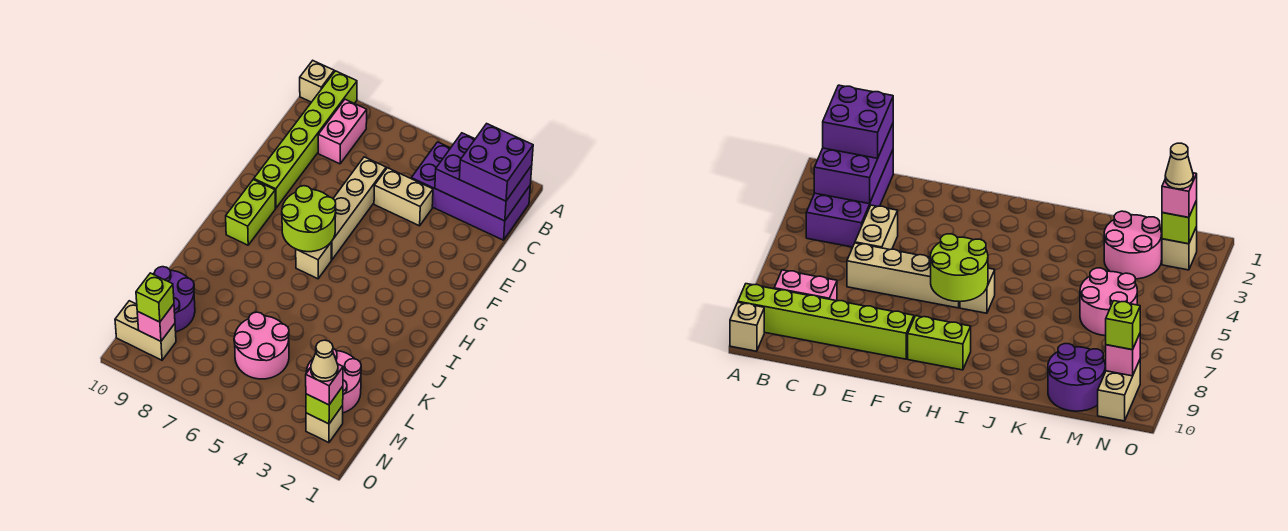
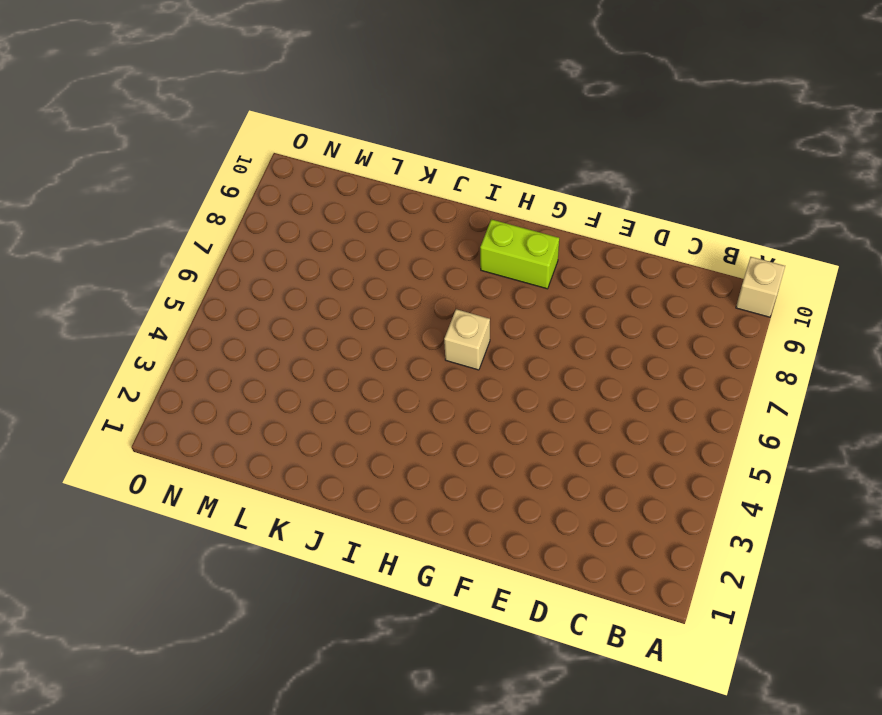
none -> lime brick A9:F9 level 1
none -> purple brick B1:C4 level 1
none -> pink brick B8:C8 level 1

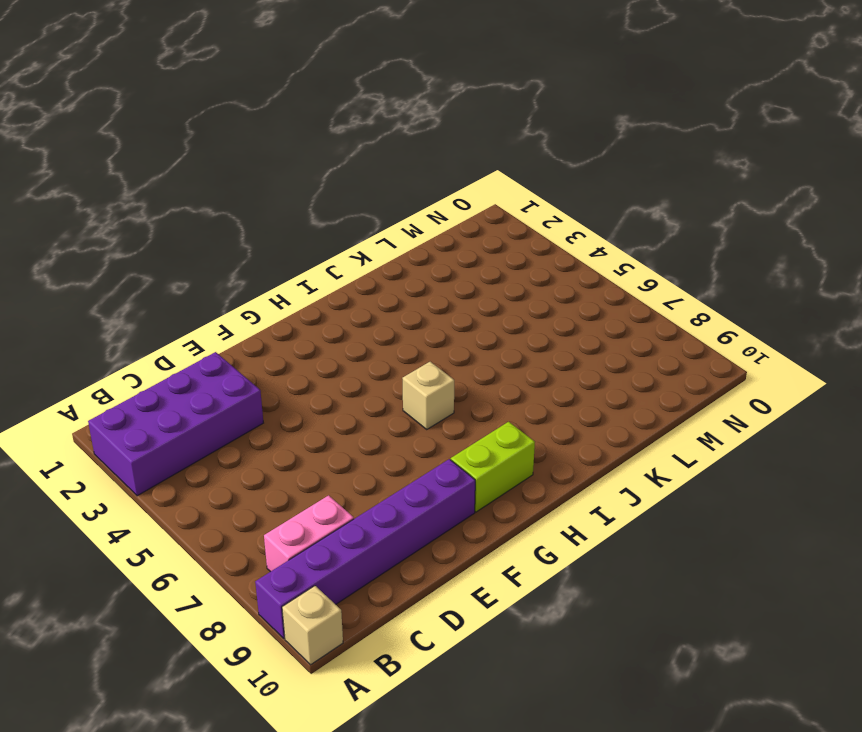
purple brick A2:D3 level 1 -> purple brick B1:C4 level 1
purple brick A9:F9 level 1 -> lime brick A9:F9 level 1
none -> tan brick D4:D5 level 1
none -> tan brick D6:G6 level 1
none -> pink round brick L2:M3 level 1

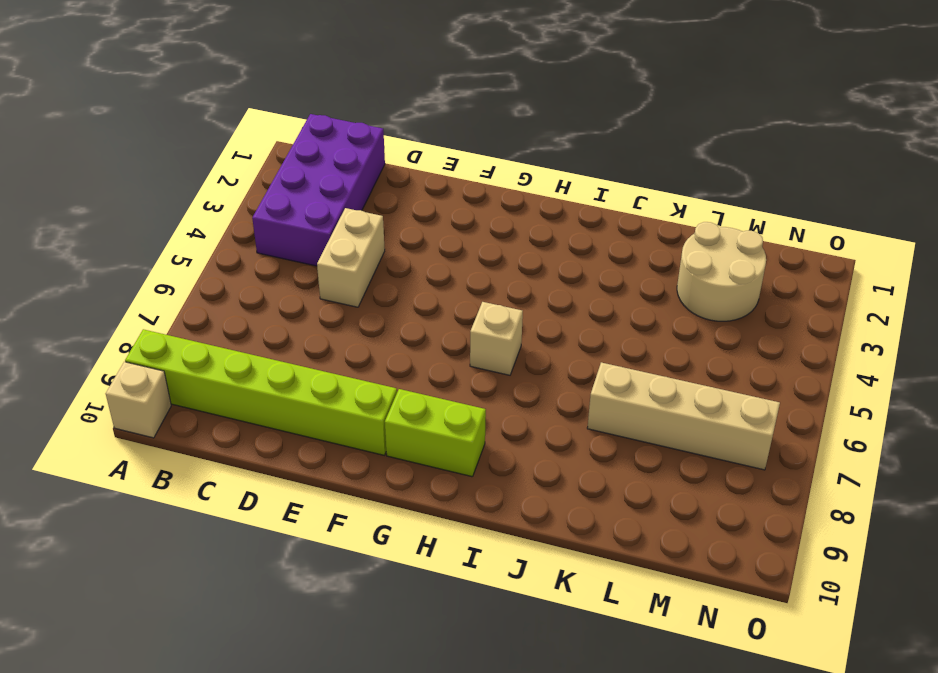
tan brick K7:N7 level 1 -> tan brick D6:G6 level 1
tan round brick L2:M3 level 1 -> pink round brick L2:M3 level 1
none -> pink brick B8:C8 level 1
none -> pink round brick L5:M6 level 1
none -> purple round brick L9:M10 level 1

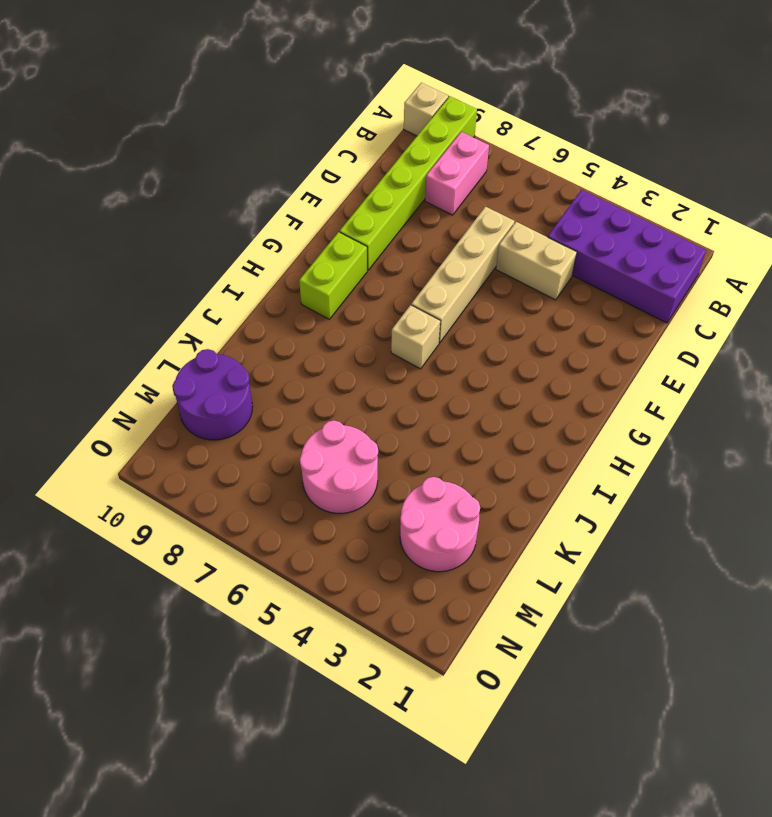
none -> tan brick N2 level 1
none -> tan brick N9:N10 level 1
none -> purple brick B1:C3 level 2

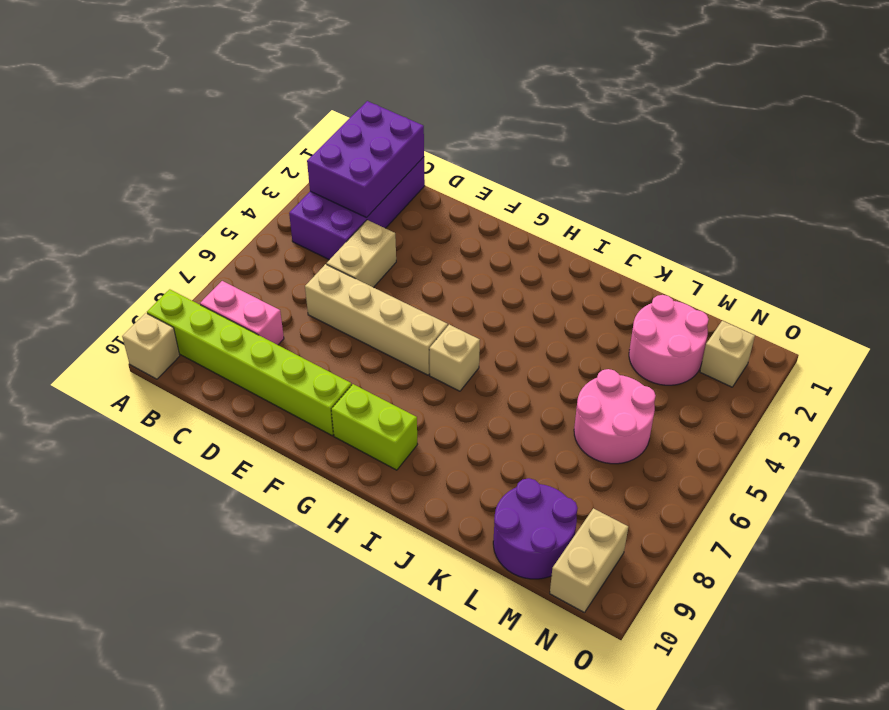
none -> lime round brick G6:H7 level 2
none -> lime brick N2 level 2
none -> pink brick N9 level 2

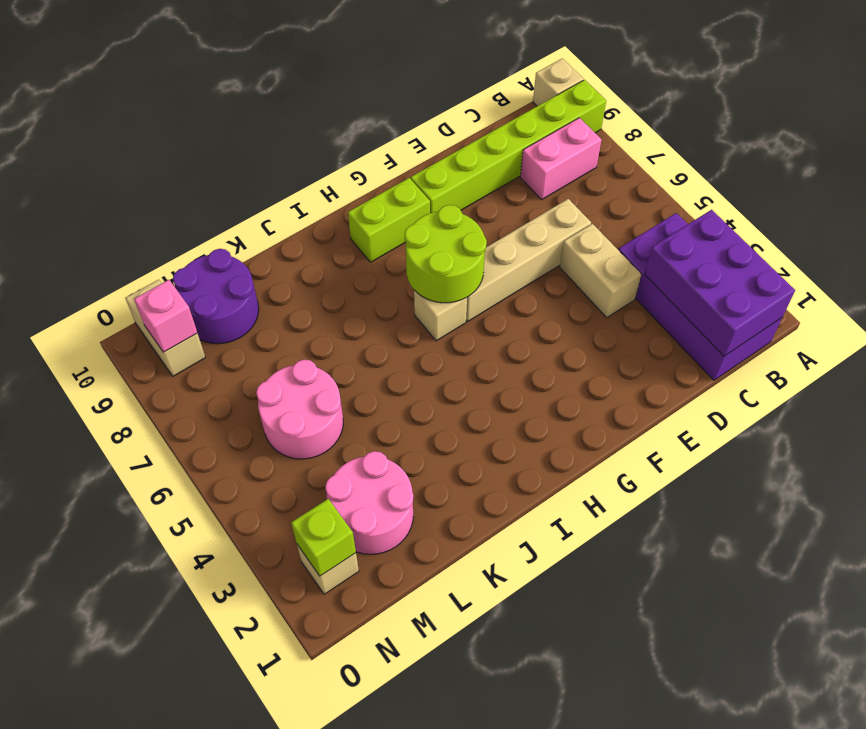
none -> purple brick B1:C2 level 3
none -> pink brick N2 level 3
none -> lime brick N9 level 3

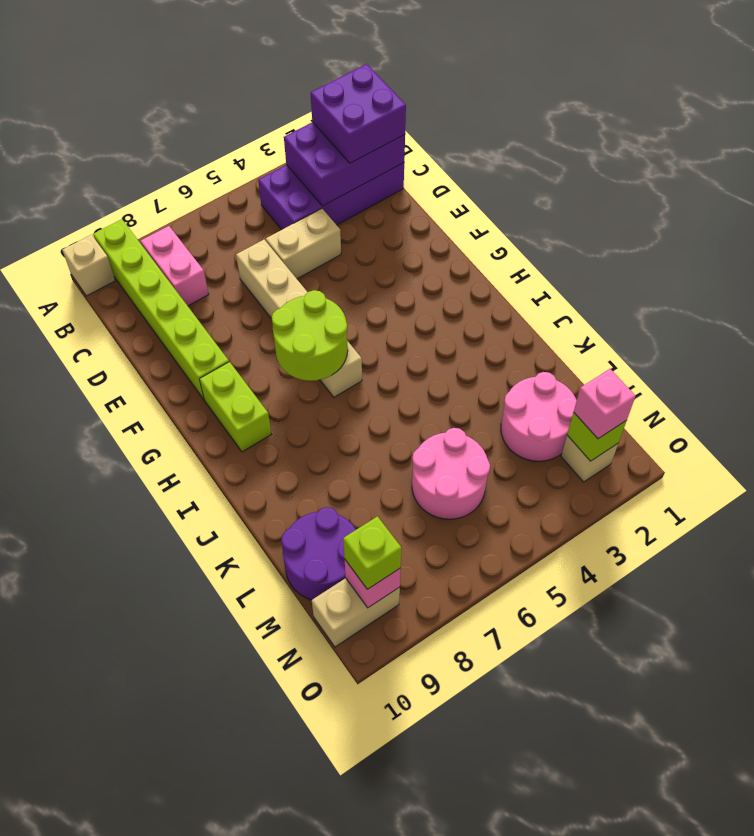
none -> tan cone N2 level 4

